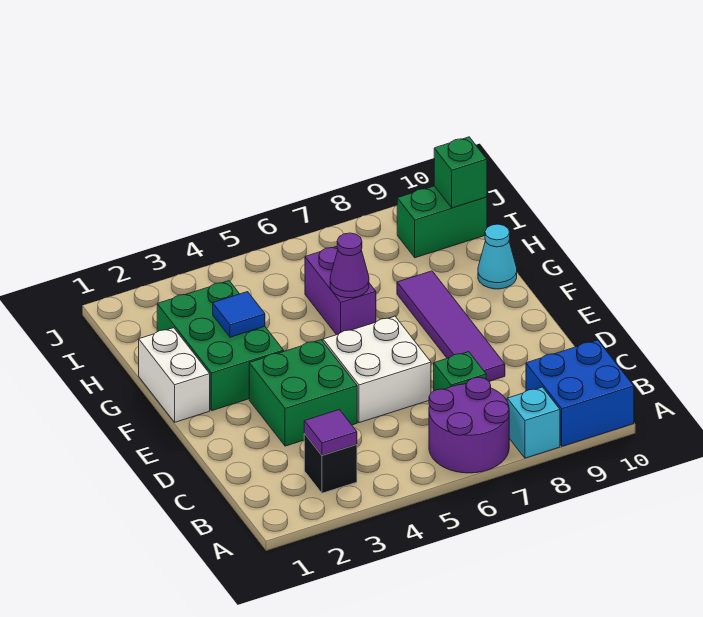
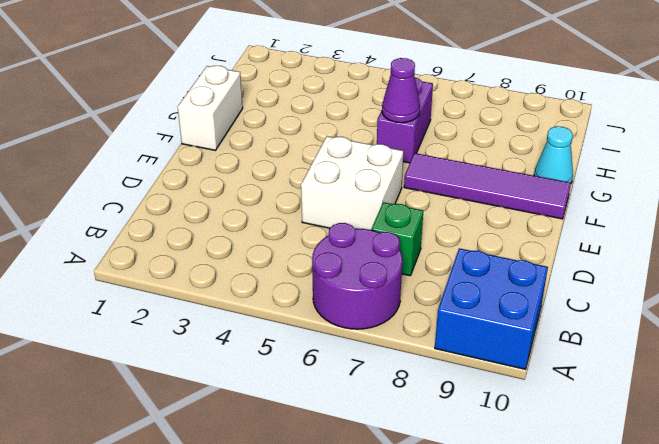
purple tile F7:F10 level 1 -> purple tile D8:G8 level 1
none -> cyan brick A8 level 1
none -> black brick B3 level 1
none -> green brick D3:E4 level 1

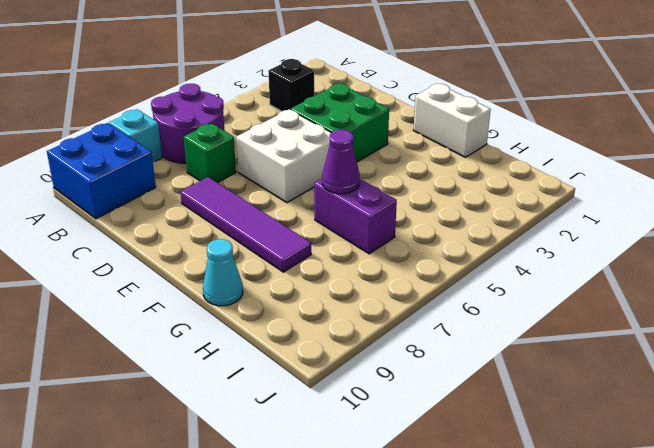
none -> green brick F2:H3 level 1
none -> green brick I9:I10 level 1
none -> purple tile B3 level 2

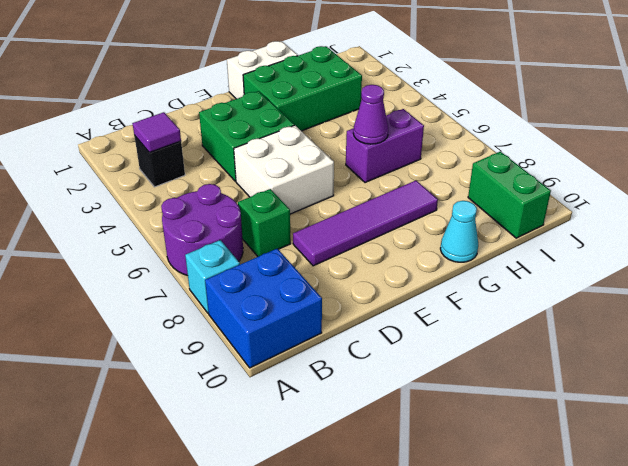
none -> blue tile G3 level 2
none -> green brick I10 level 2

